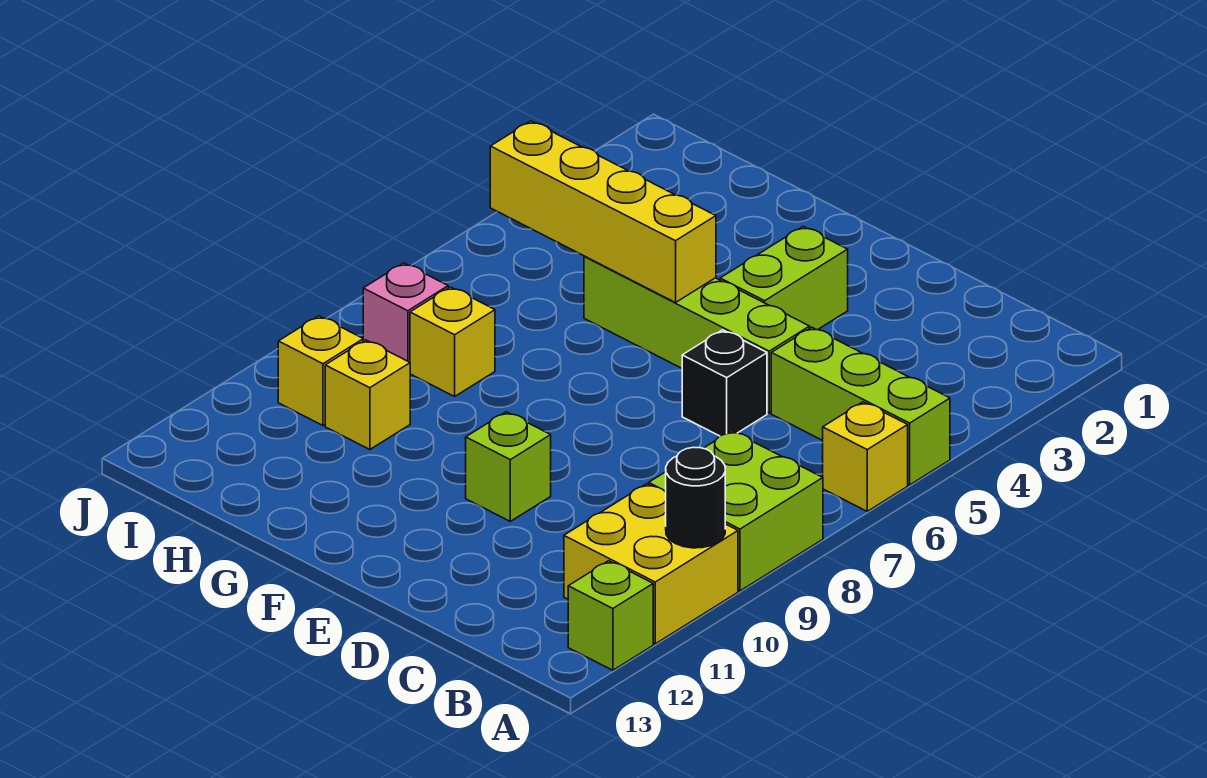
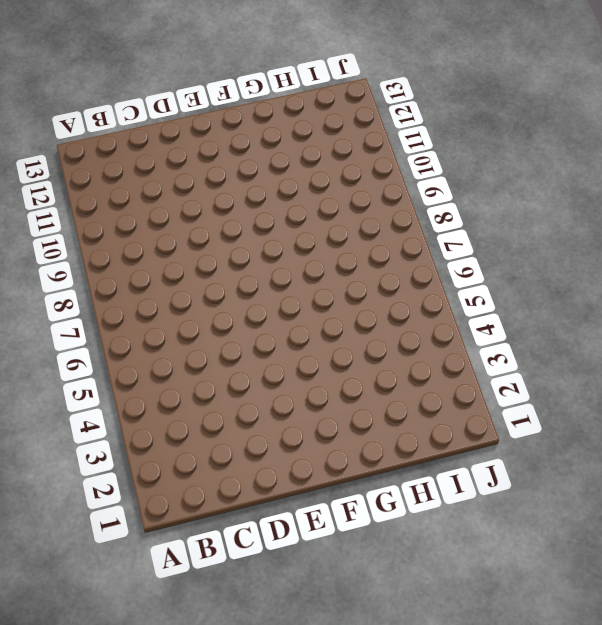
none -> lime brick A5:C5 level 1
none -> yellow brick A6 level 1
none -> lime brick A8:B9 level 1

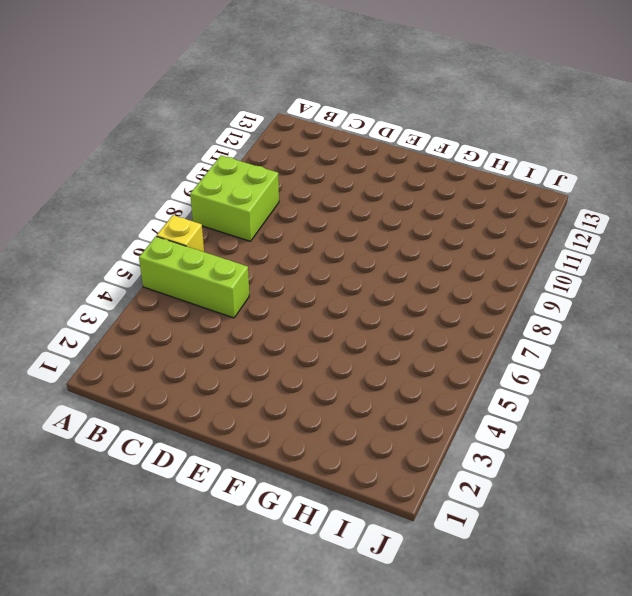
none -> yellow brick A10:B11 level 1
none -> lime brick A12 level 1
none -> lime brick D5:G5 level 1

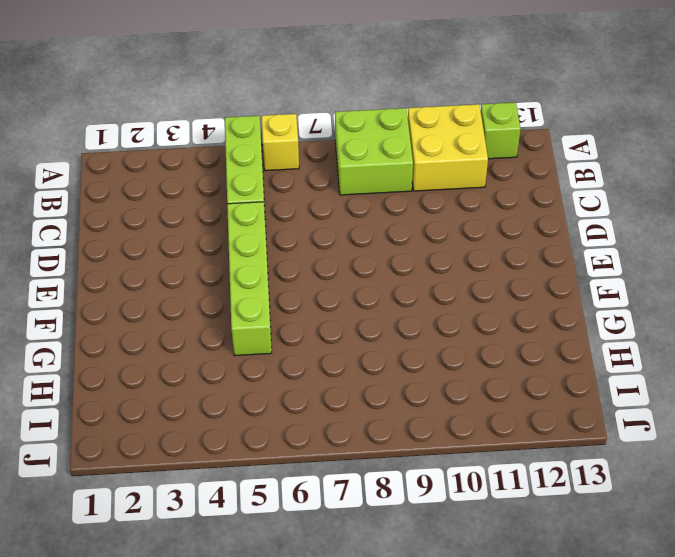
none -> black brick D6 level 1
none -> lime brick E3:E4 level 1
none -> lime brick E10 level 1

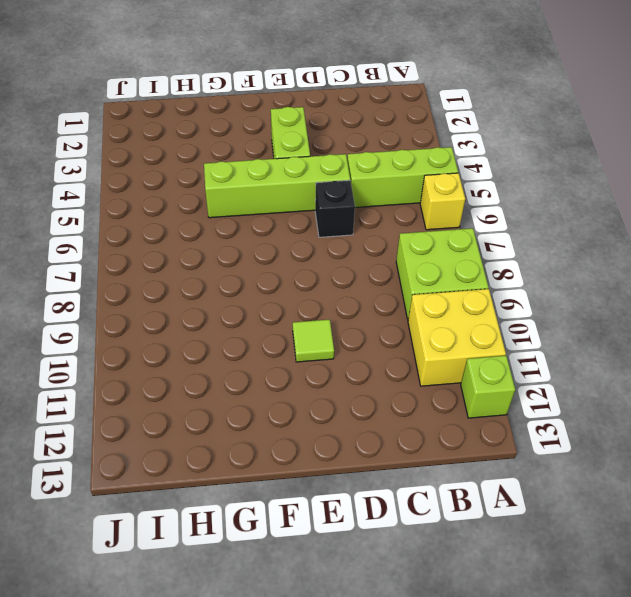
lime tile E10 level 1 -> lime brick E10 level 1
none -> yellow brick H8 level 1
none -> yellow brick H10 level 1
none -> pink brick I8 level 1

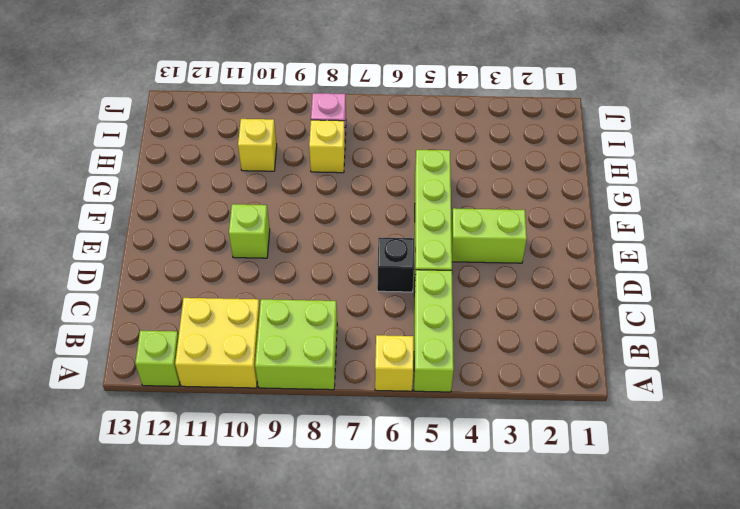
none -> yellow brick I10 level 1
none -> black round brick A10 level 2
none -> yellow brick F5:I5 level 2

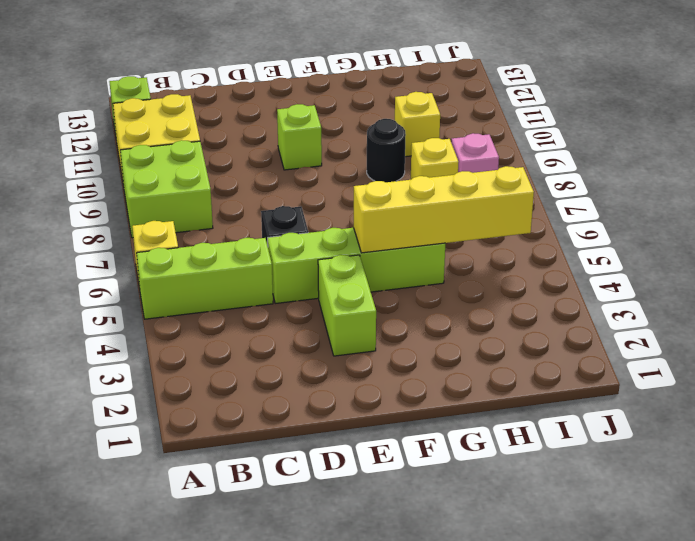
black round brick G9 level 1 -> black round brick A10 level 2
none -> yellow brick I10 level 1

